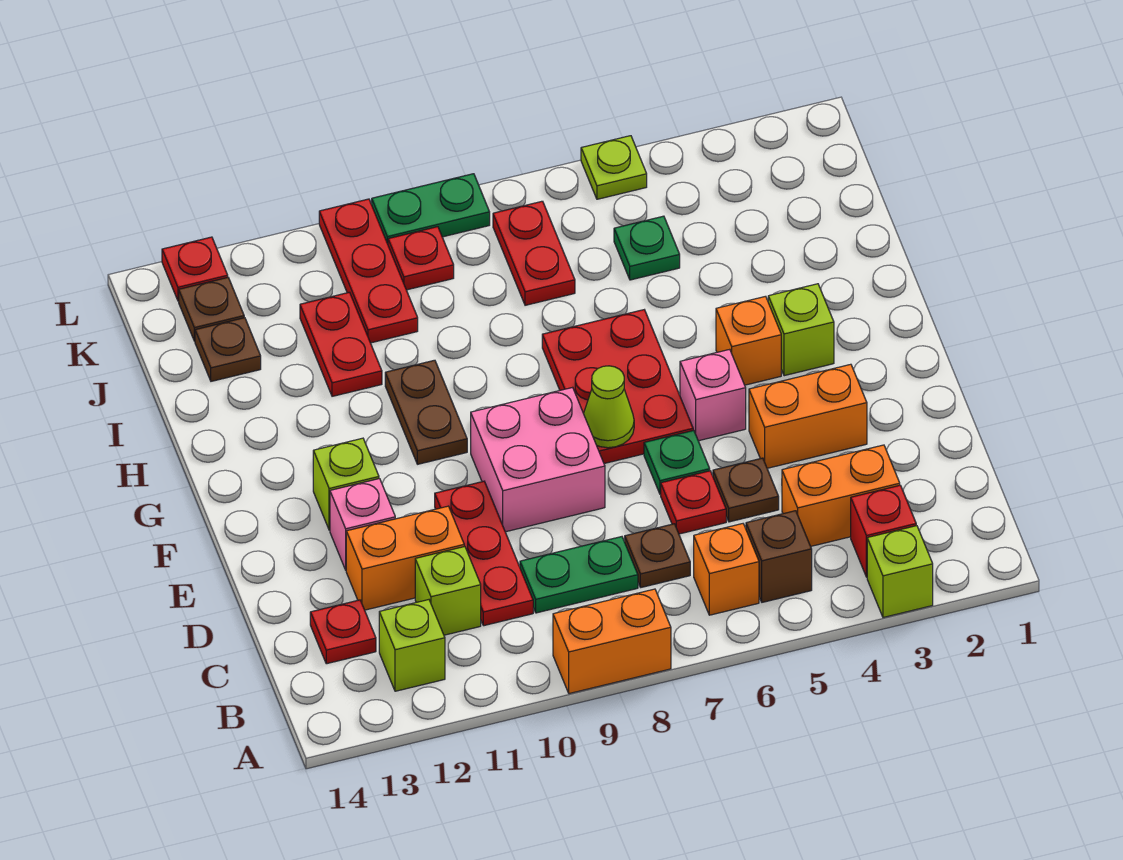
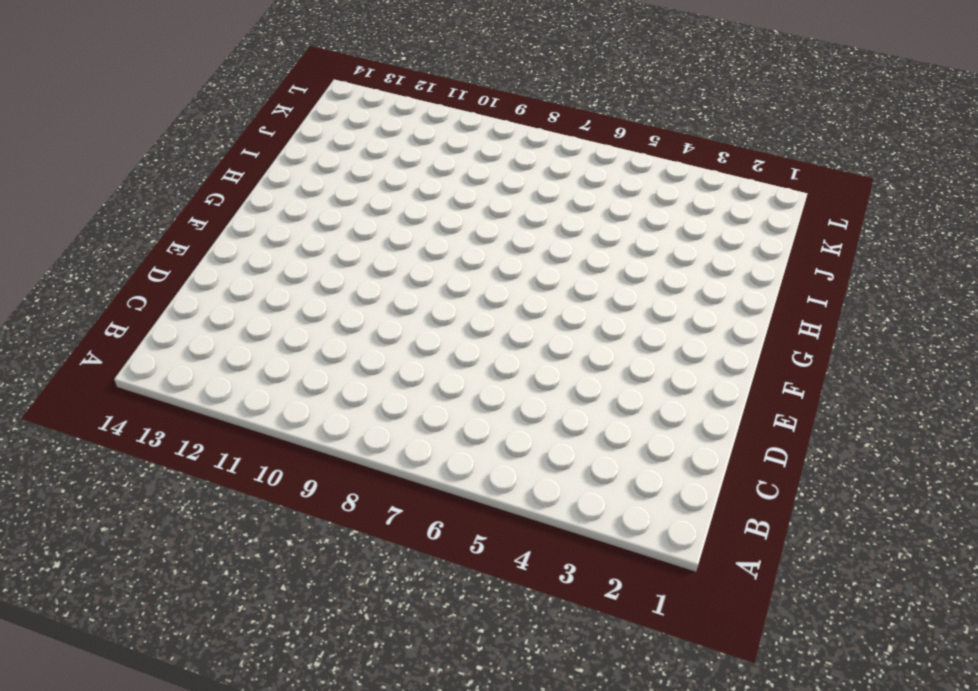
none -> lime brick A3 level 1
none -> orange brick A8:A9 level 1
none -> red brick B3 level 1
none -> brown brick B5 level 1

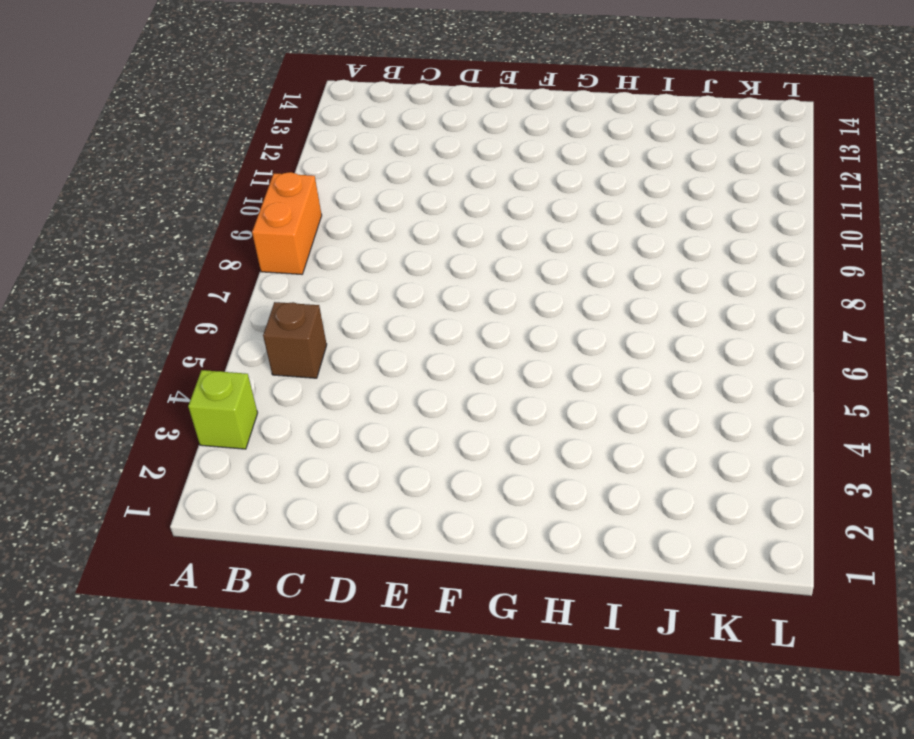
none -> red brick B3 level 1
none -> orange brick B6 level 1
none -> lime brick B12 level 1
none -> orange brick C3:C4 level 1

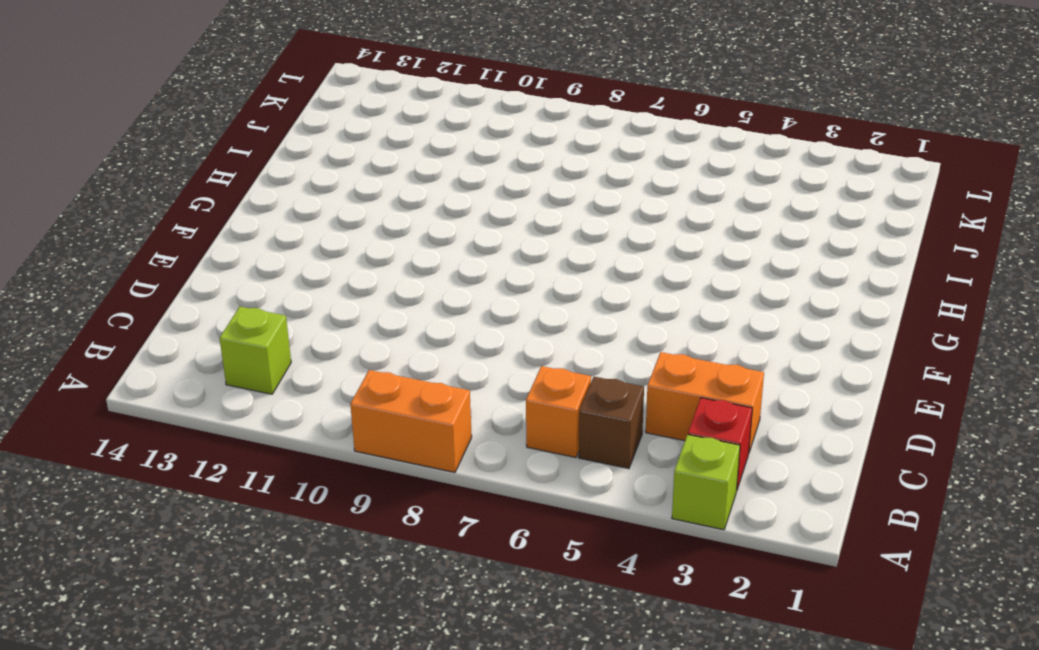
none -> brown plate C7 level 1
none -> green plate C8:C9 level 1
none -> red plate C10:E10 level 1
none -> lime brick C11 level 1

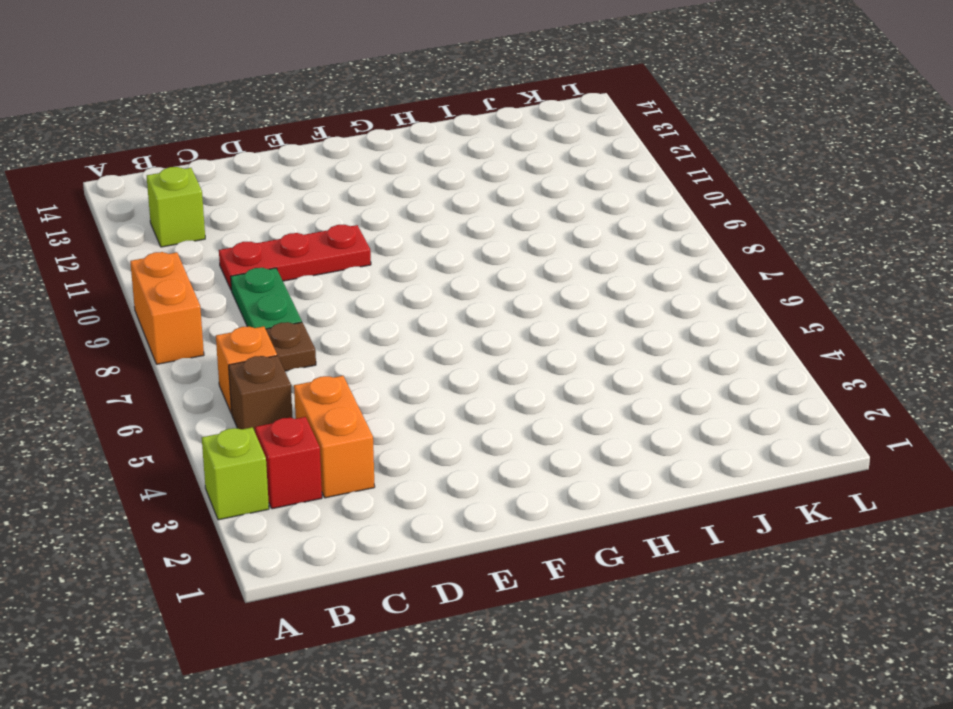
none -> lime brick C11 level 1
none -> red plate C13 level 1
none -> brown plate D5 level 1
none -> red plate D6 level 1

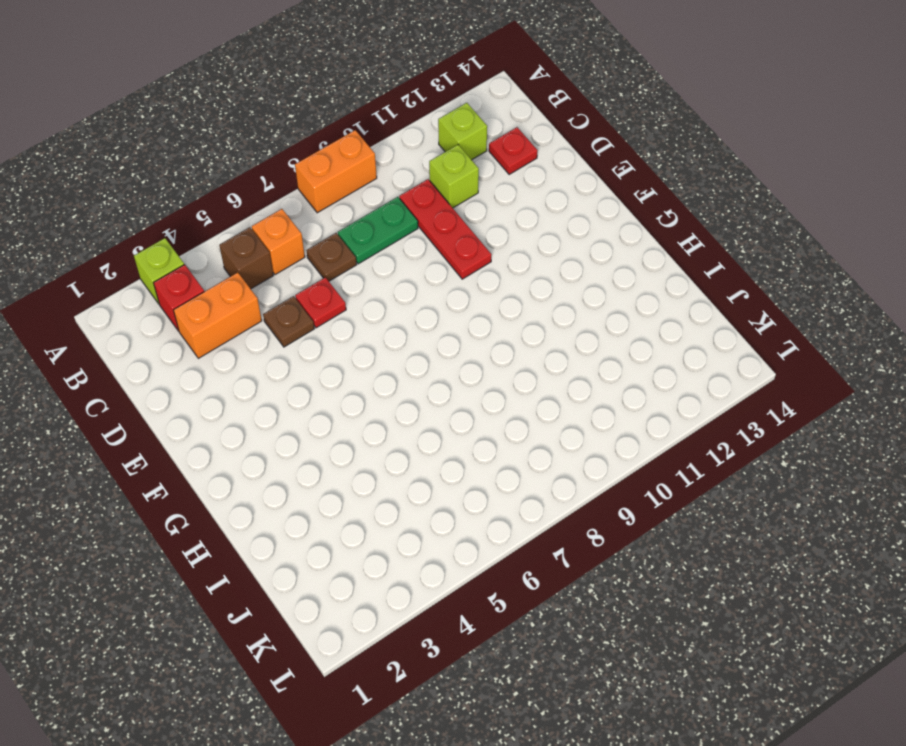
none -> orange brick D11:D12 level 1
none -> orange brick E3:E4 level 1
none -> green plate E6 level 1
none -> pink brick E8:F9 level 1

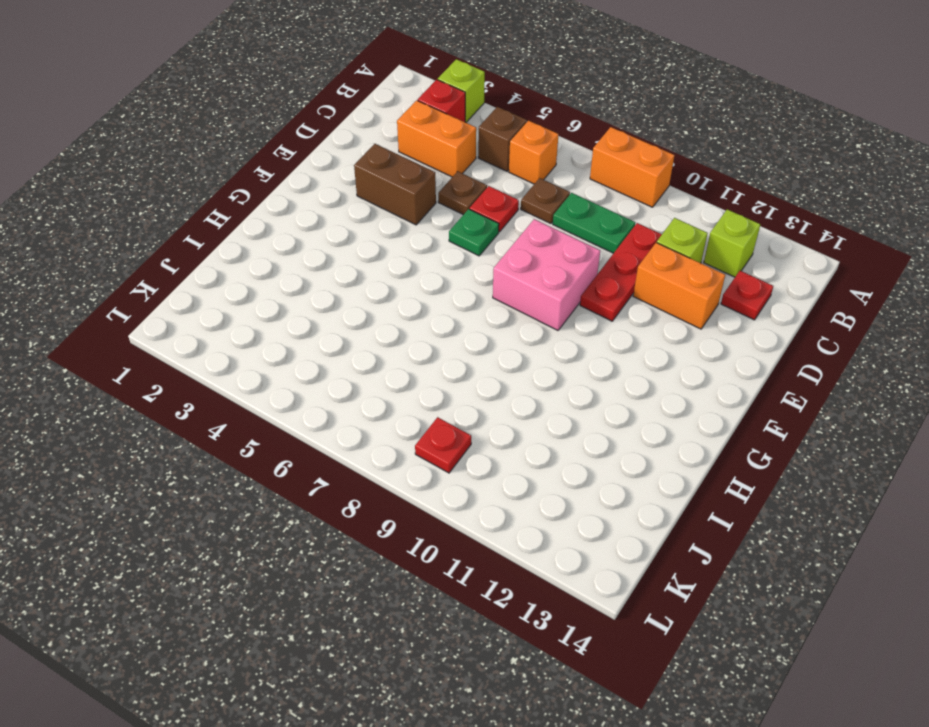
brown brick E3:E4 level 1 -> orange brick E3:E4 level 1
none -> pink brick E12 level 1
none -> pink brick F5 level 1
none -> red plate F6:H7 level 1
none -> lime brick F12 level 1

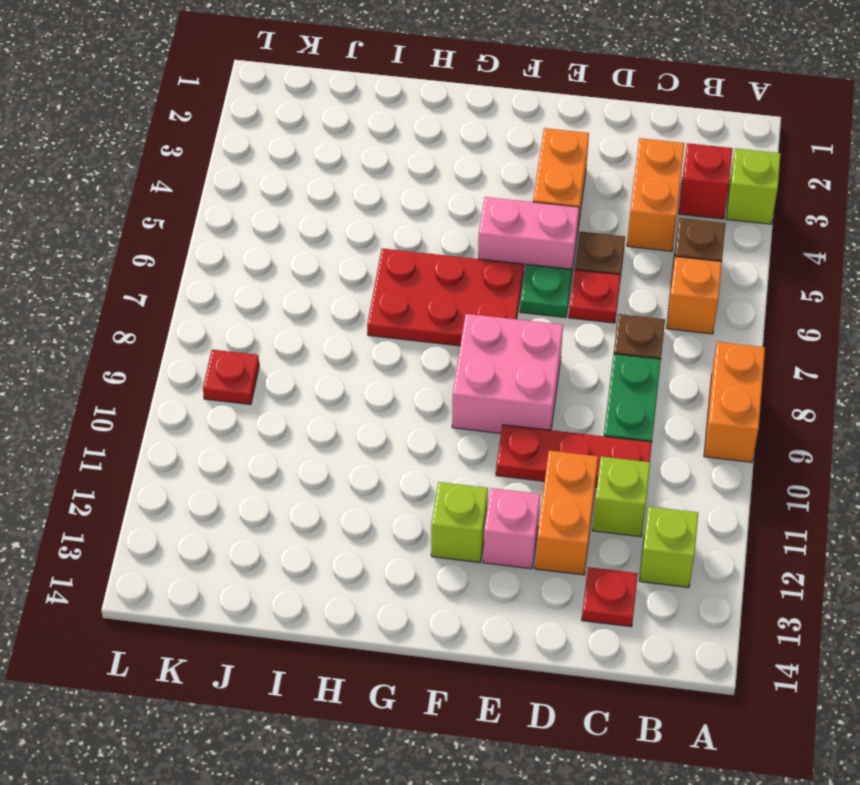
pink brick E5:F5 level 1 -> pink brick F5 level 1
none -> lime brick G3 level 1
none -> orange brick G4 level 1
none -> brown plate G10:H10 level 1
none -> red plate I11:J11 level 1

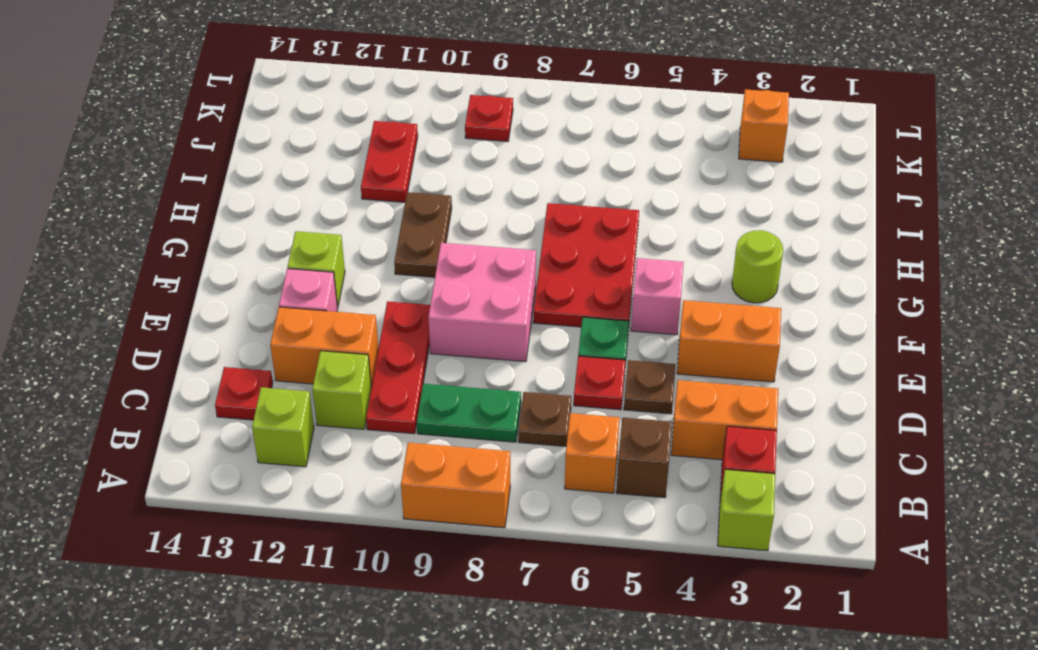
lime round brick G3 level 1 -> lime brick G3 level 1
orange brick K3 level 1 -> orange brick G4 level 1
none -> green plate J5 level 1
none -> red plate J7:K7 level 1
none -> red plate J10:L10 level 1
none -> brown plate J13 level 1

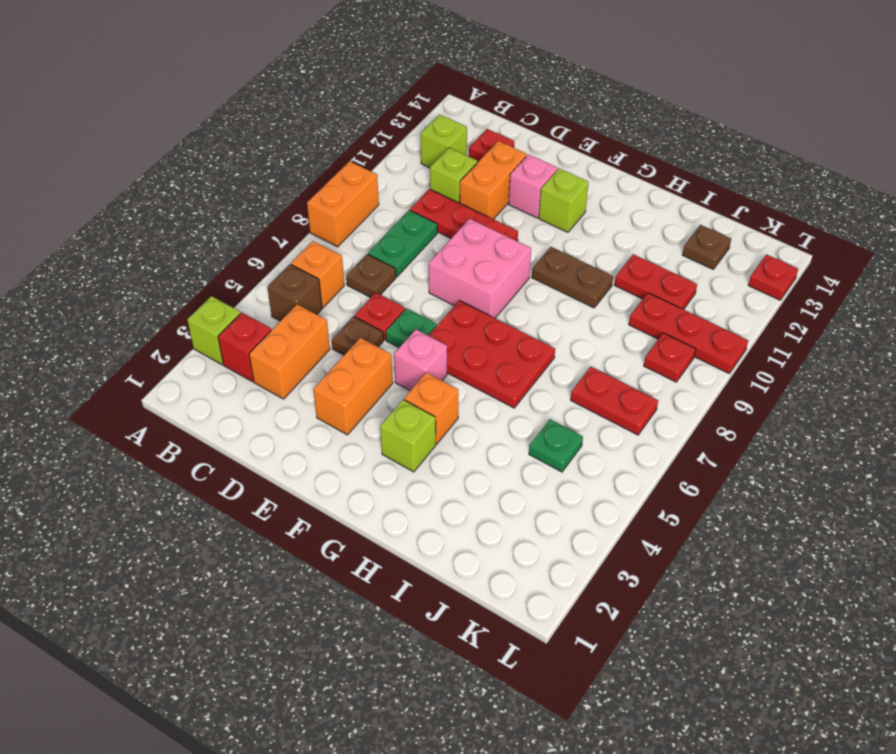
none -> brown plate K13 level 1
none -> lime plate L5 level 1
none -> green plate L8:L9 level 1
none -> lime cone F7 level 2

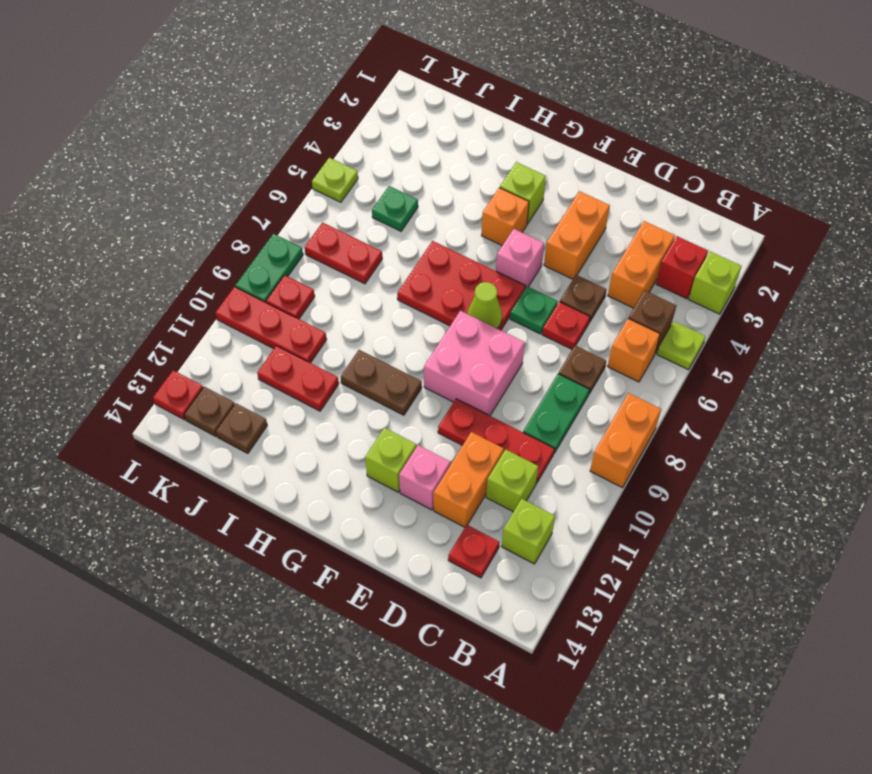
lime plate A5 level 1 -> none

